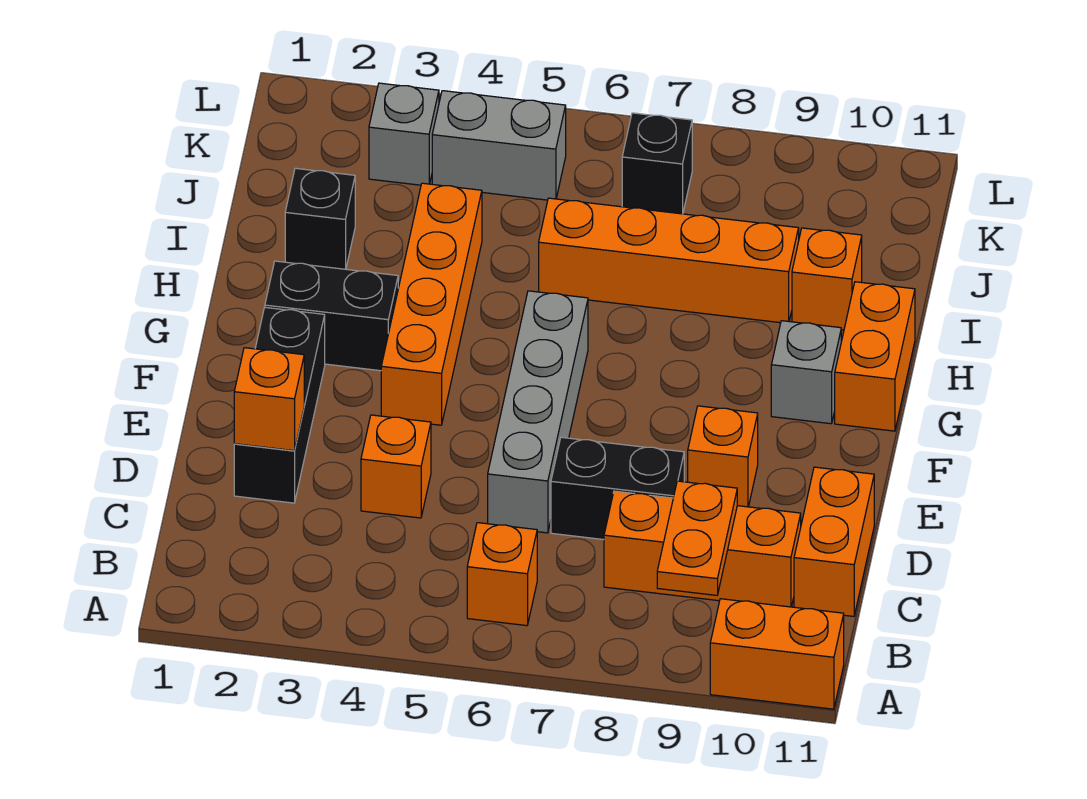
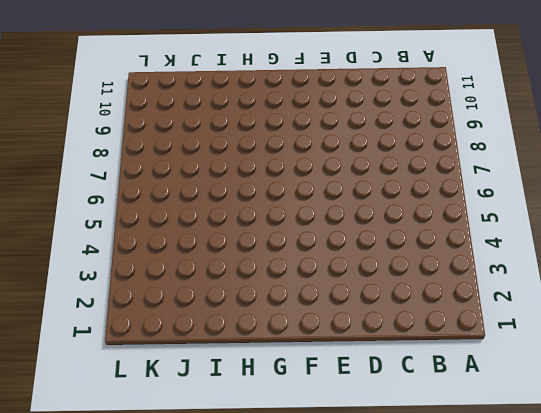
none -> orange brick A10:A11 level 1
none -> orange brick B6 level 1
none -> orange brick C8:C10 level 1

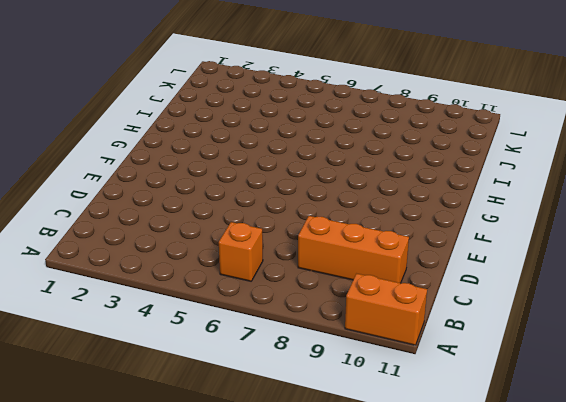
none -> orange brick C11:D11 level 1
none -> black brick D2:F2 level 1
none -> orange brick D4 level 1

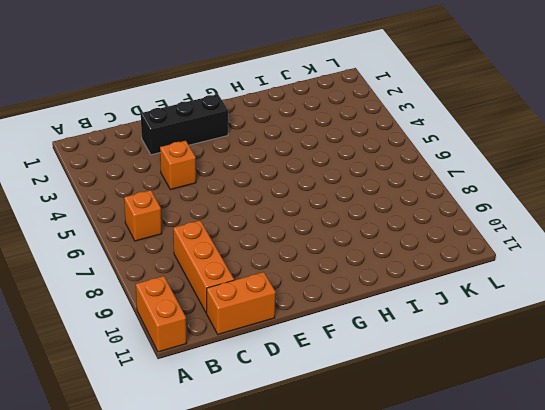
none -> grey brick D6:G6 level 1
none -> black brick D7:D8 level 1
none -> orange brick E9 level 1

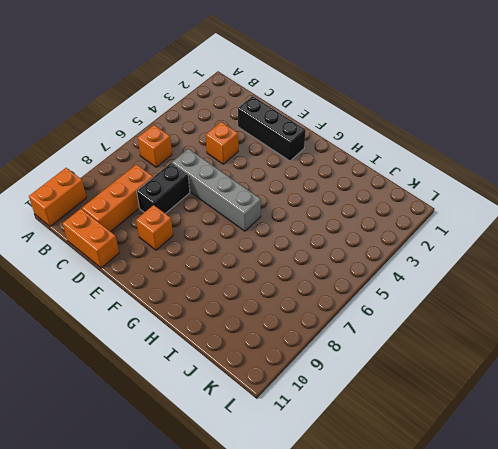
none -> orange brick F4:I4 level 1
none -> black brick G2:G3 level 1
none -> grey brick G10 level 1

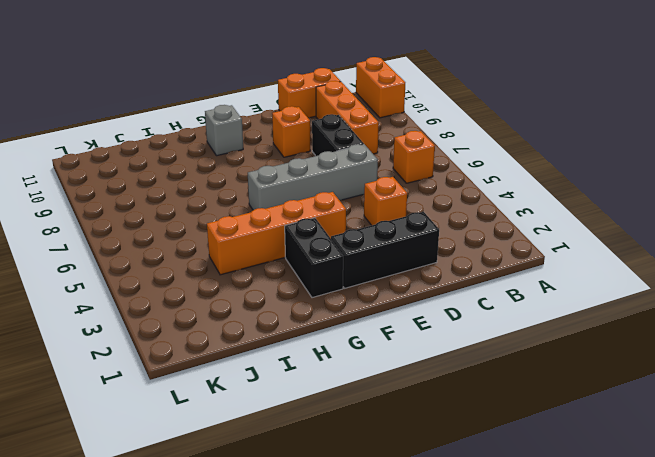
none -> orange brick G11:H11 level 1
none -> black brick I2 level 1
none -> orange brick I6:I9 level 1

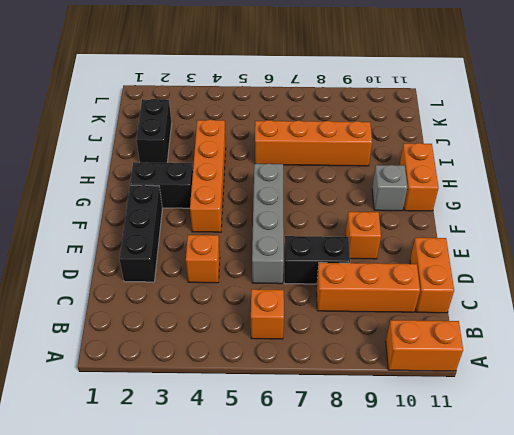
black brick I2:J2 level 1 -> black brick I2 level 1
none -> orange brick I10 level 1
none -> grey brick K3 level 1
none -> grey brick K4:K5 level 1

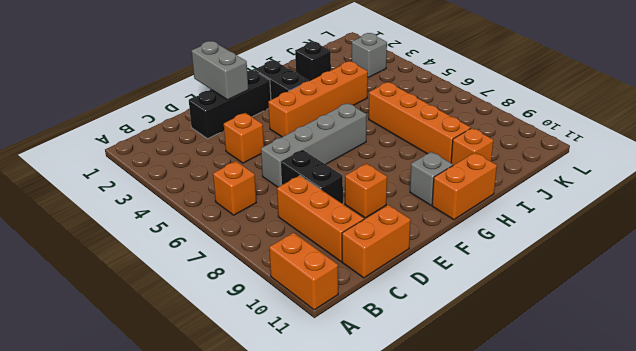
grey brick E1:E2 level 2 -> grey brick K4:K5 level 1
none -> black brick K7 level 1
none -> orange plate B9:C9 level 2
none -> orange brick D2 level 2

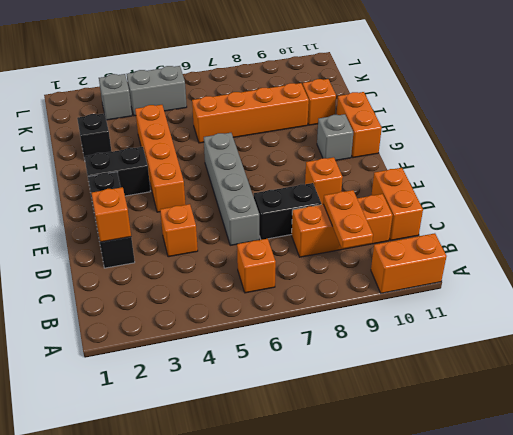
none -> black brick K7 level 1

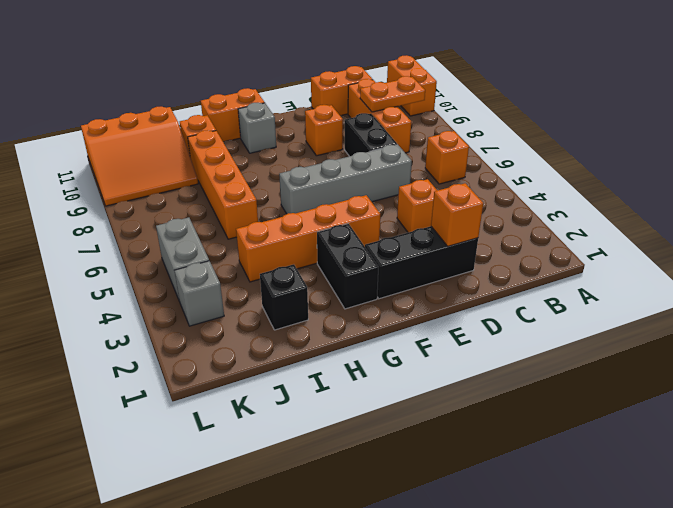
orange slope J9:L11 level 1 top 11 -> none
none -> black brick K7 level 1

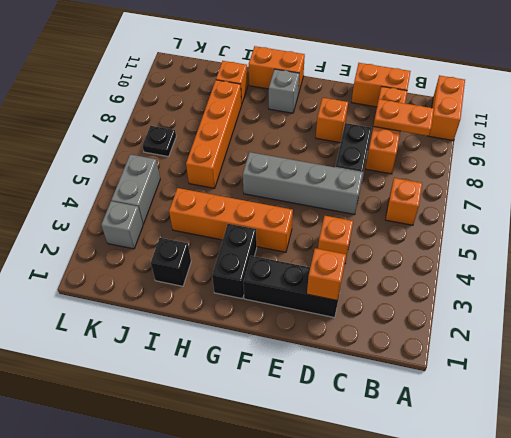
black plate K7 level 1 -> black brick K7 level 1

